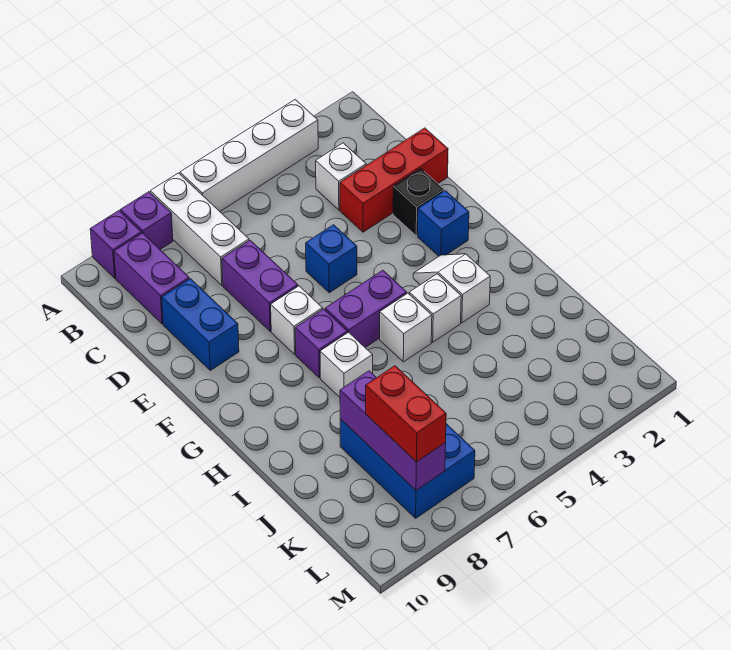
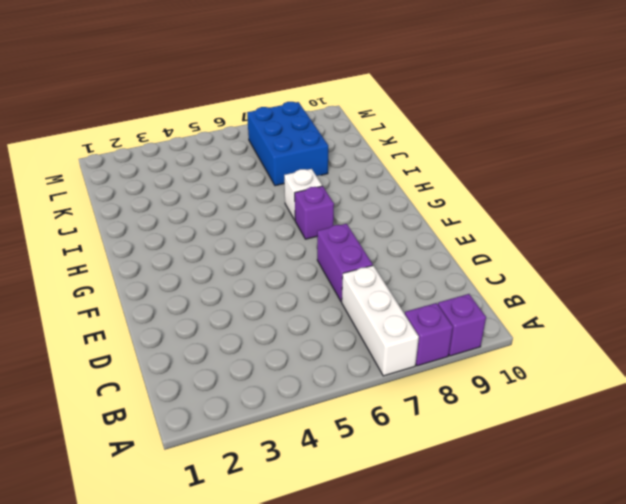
none -> white brick A3:A6 level 1
none -> purple brick B9:C9 level 1
none -> white brick C3 level 1

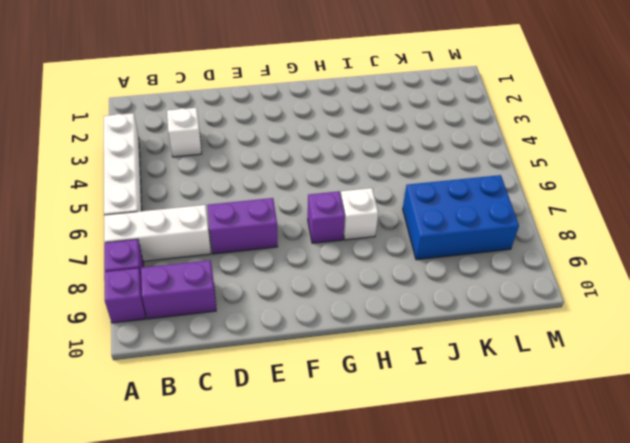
none -> red brick D1:D3 level 1
none -> blue brick D9:E9 level 1
none -> black brick E2 level 1

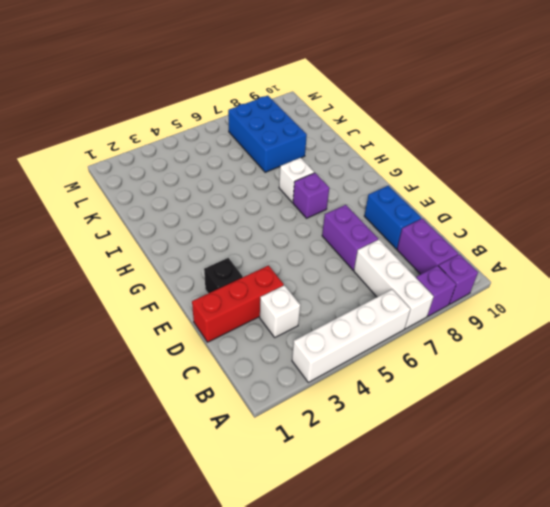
none -> blue brick E5 level 1
none -> blue brick F2 level 1
none -> white brick F7 level 1

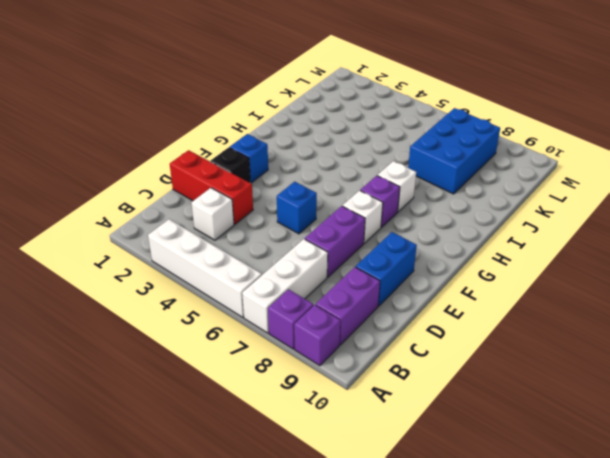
none -> white slope G3:H3 level 1 top H
none -> purple brick G5:G6 level 1
none -> white brick H4 level 1

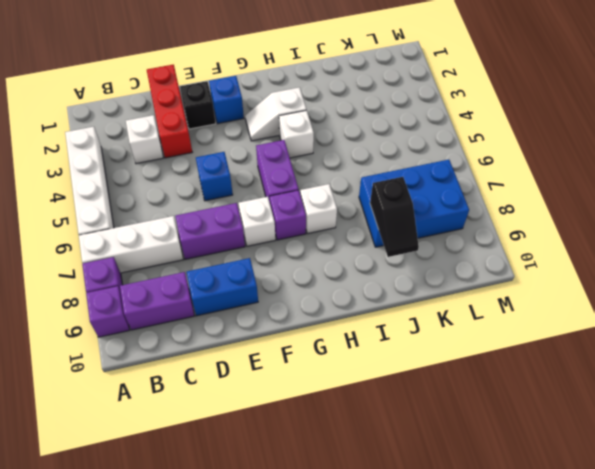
black slope J8:J9 level 2 top 8 -> purple brick J8:L8 level 2
none -> white brick H5 level 1
none -> red brick K8:L8 level 3

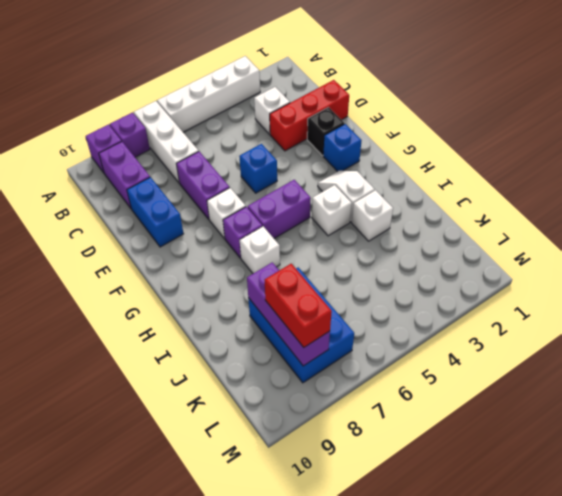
white brick I3 level 1 -> white brick H5 level 1

